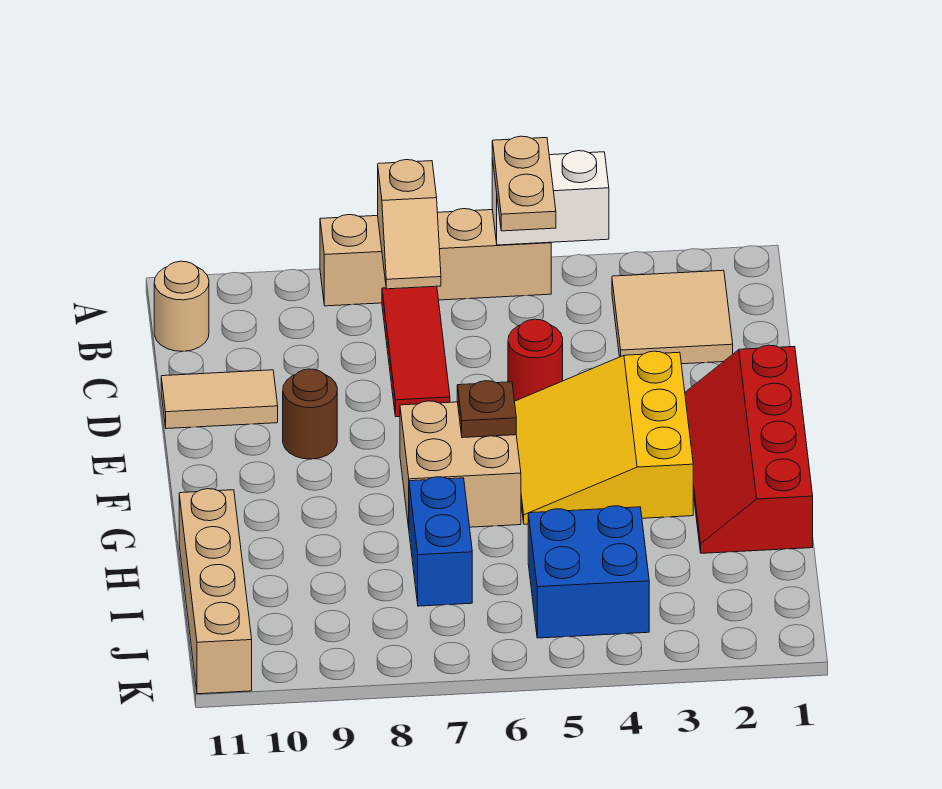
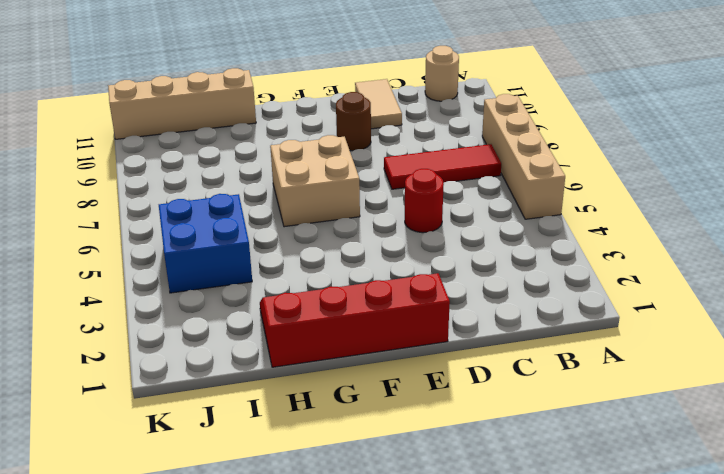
none -> tan tile B2:C3 level 1
none -> yellow slope E3:G5 level 1 top 3
none -> blue brick H7:I7 level 1

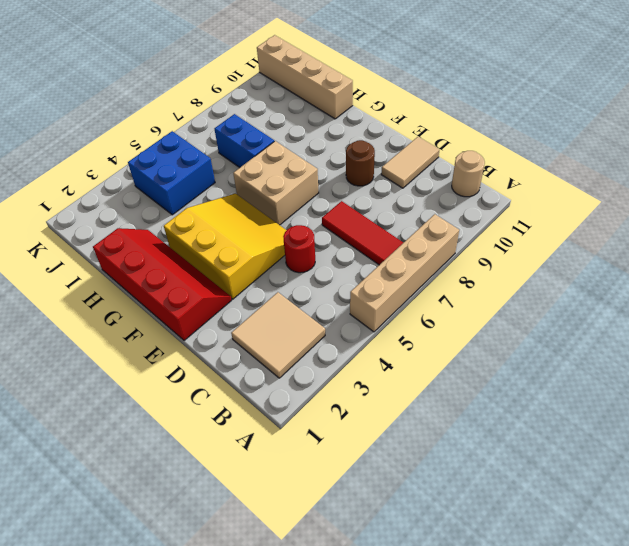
none -> white brick A4:A5 level 2
none -> tan slope A7:B7 level 2 top A
none -> brown plate F6 level 2

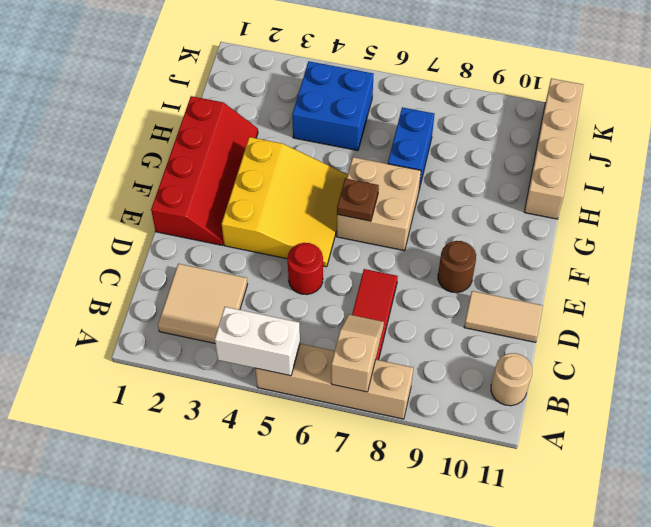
none -> tan plate A5:B5 level 3

